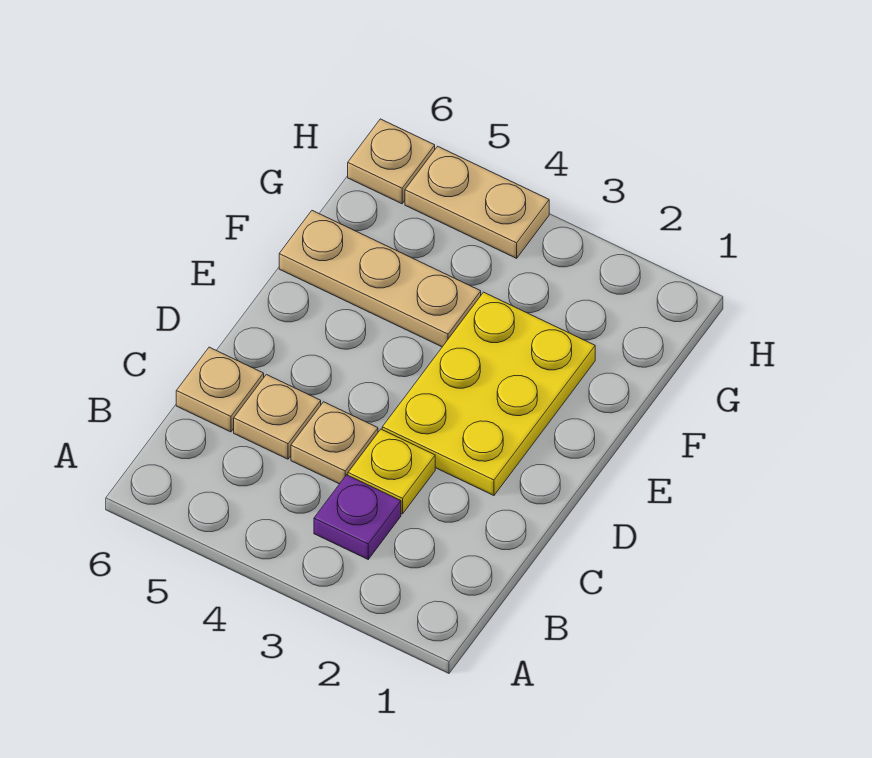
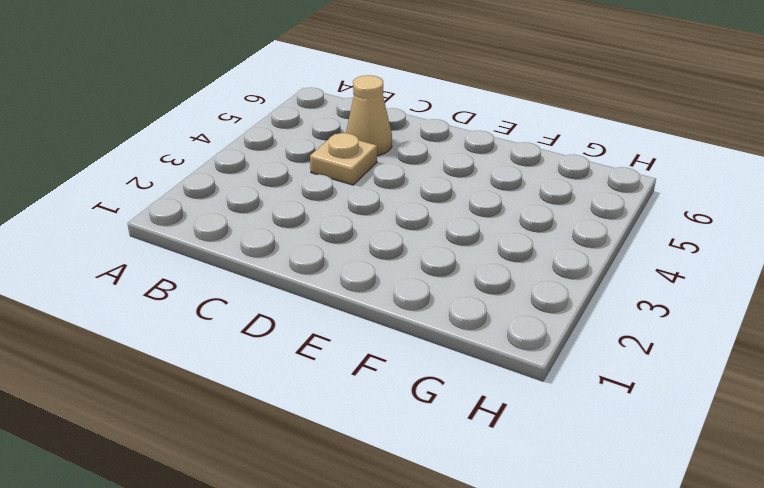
tan cone C5 level 1 -> tan plate C5 level 1
none -> purple plate B3 level 1
none -> yellow plate C3 level 1

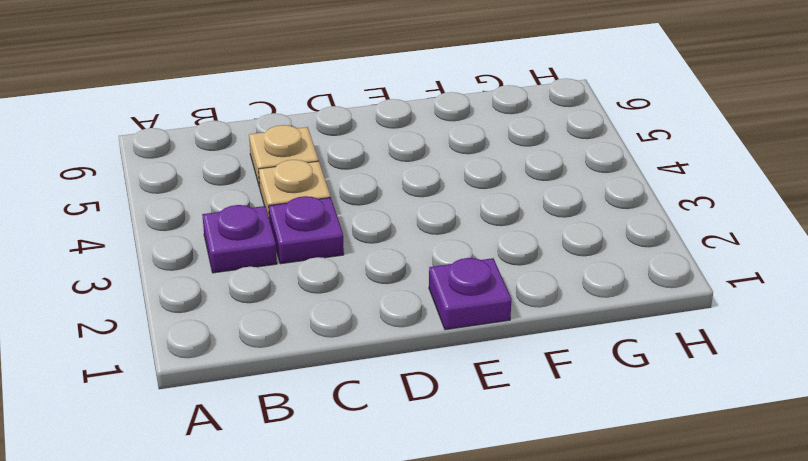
purple plate C3 level 1 -> yellow plate C3 level 1
purple plate E1 level 1 -> none
none -> tan plate C6 level 1
none -> yellow plate D2:F3 level 1

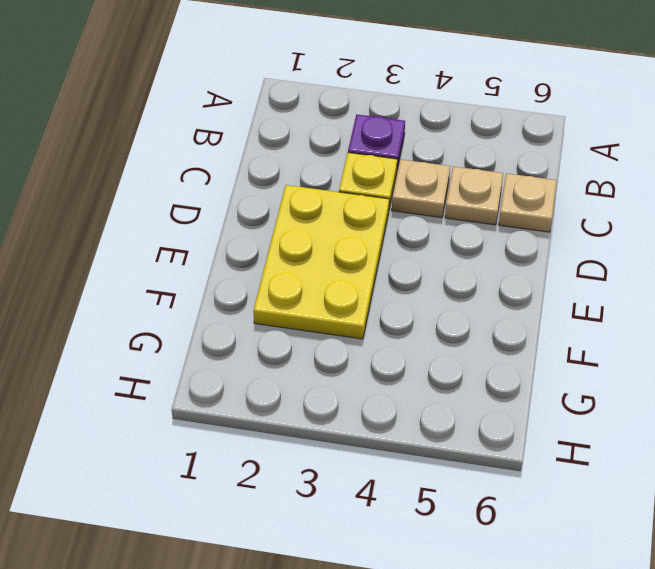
none -> tan plate F4:F6 level 1
none -> tan plate H4:H5 level 1

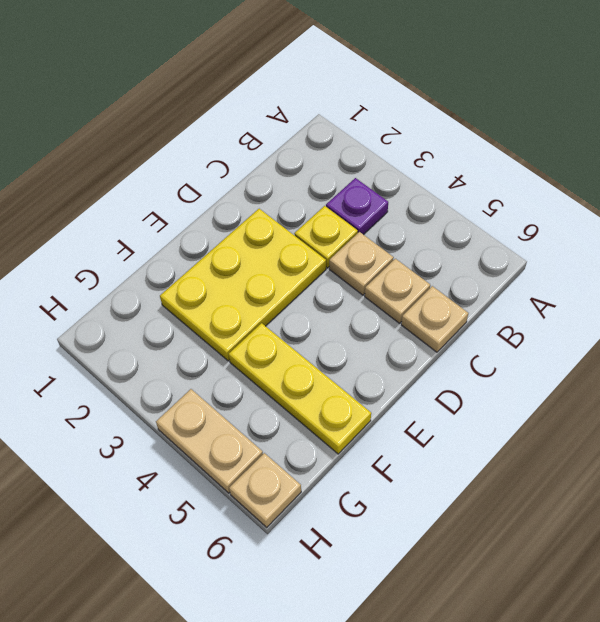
yellow plate F4:F6 level 1 -> tan plate F4:F6 level 1

